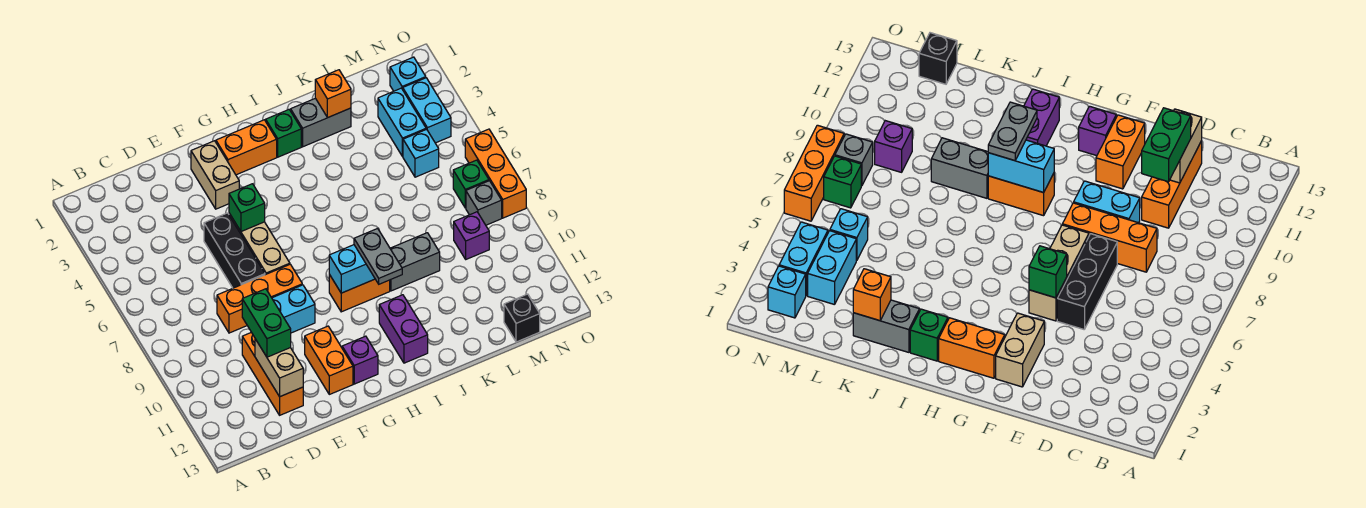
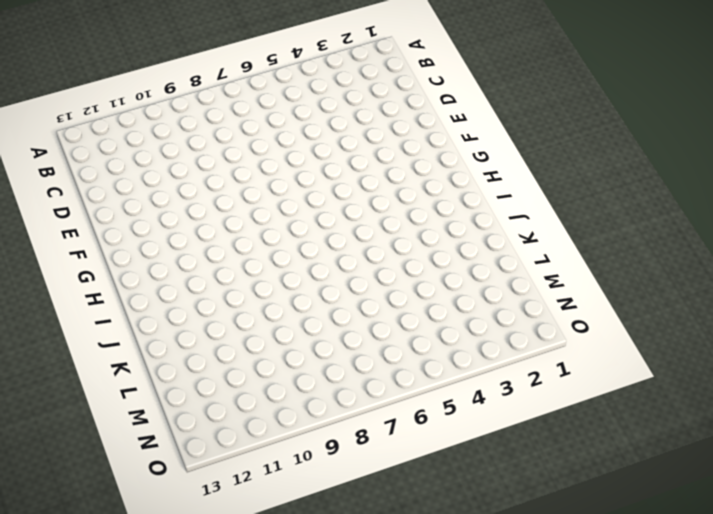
none -> orange brick D8:F8 level 1
none -> orange brick D10:D12 level 1
none -> black brick E5:E7 level 1

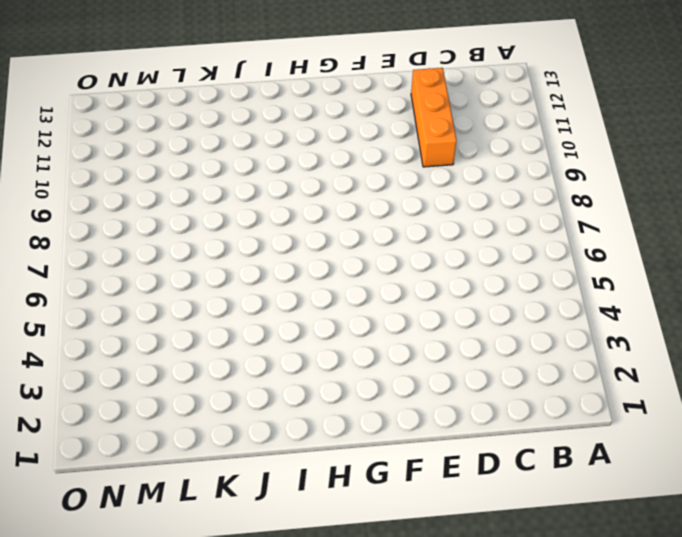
none -> orange brick D8:F8 level 1
none -> black brick E5:E7 level 1
none -> cyan brick E9:F9 level 1

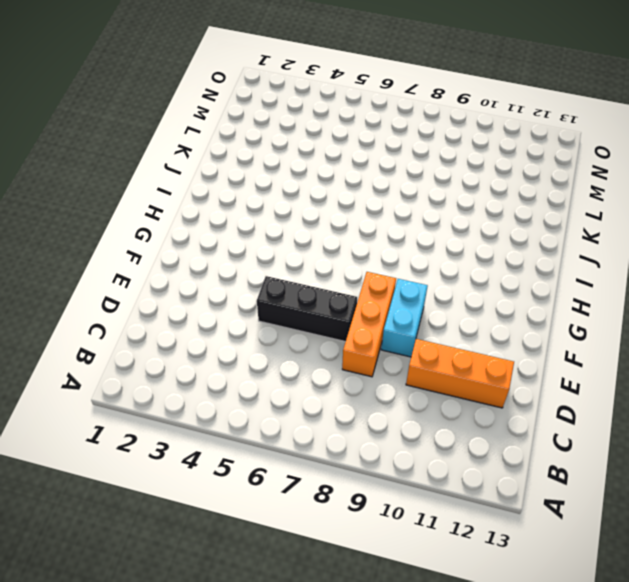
none -> tan brick F2:F3 level 1
none -> tan brick F5:F7 level 1
none -> orange brick F11:F12 level 1

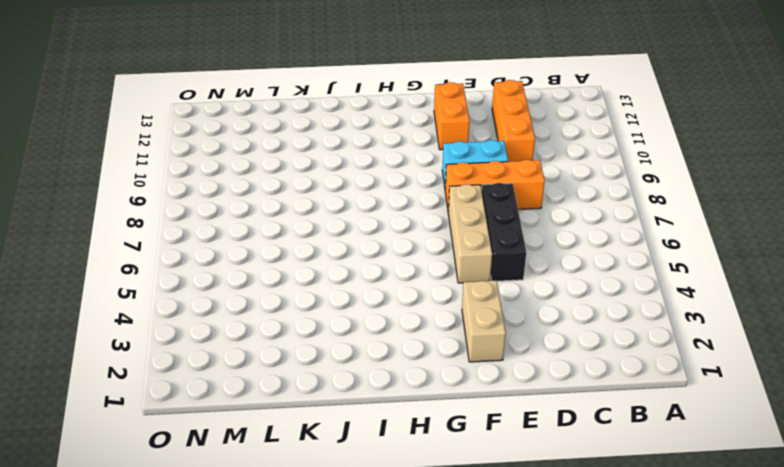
none -> orange brick G2:H2 level 1
none -> purple brick G12 level 1
none -> orange brick H9:I9 level 1

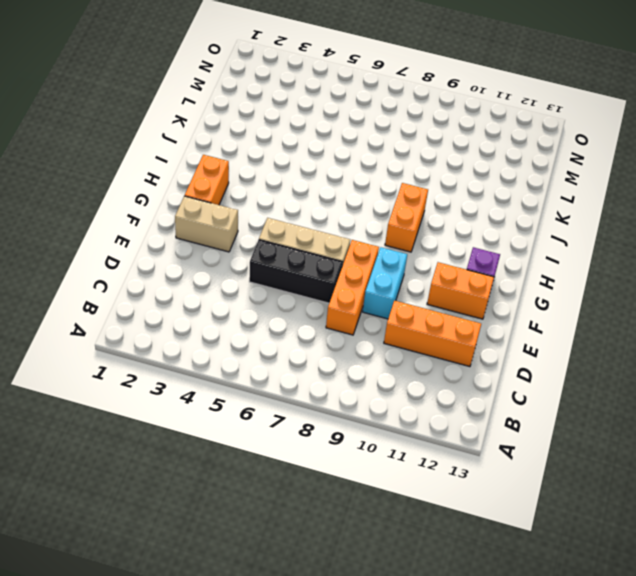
none -> green brick I2 level 1
none -> purple brick I11:I12 level 1
none -> grey brick J2:K2 level 1

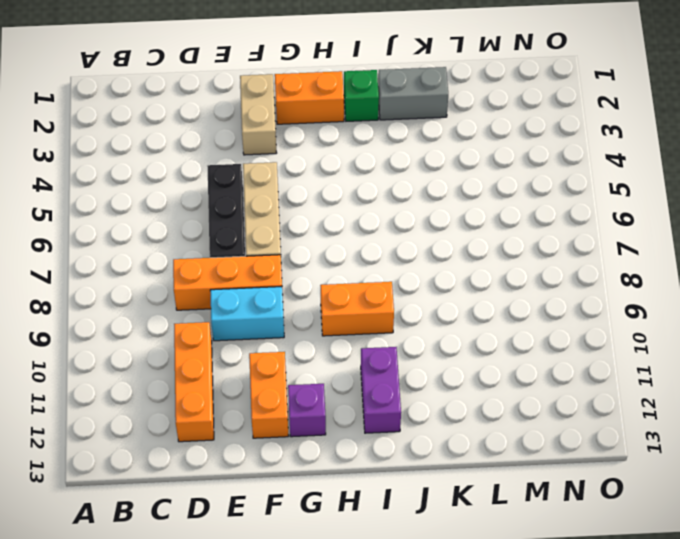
none -> grey brick J9:K9 level 1
none -> cyan brick M3:M4 level 1
none -> cyan brick M5 level 1

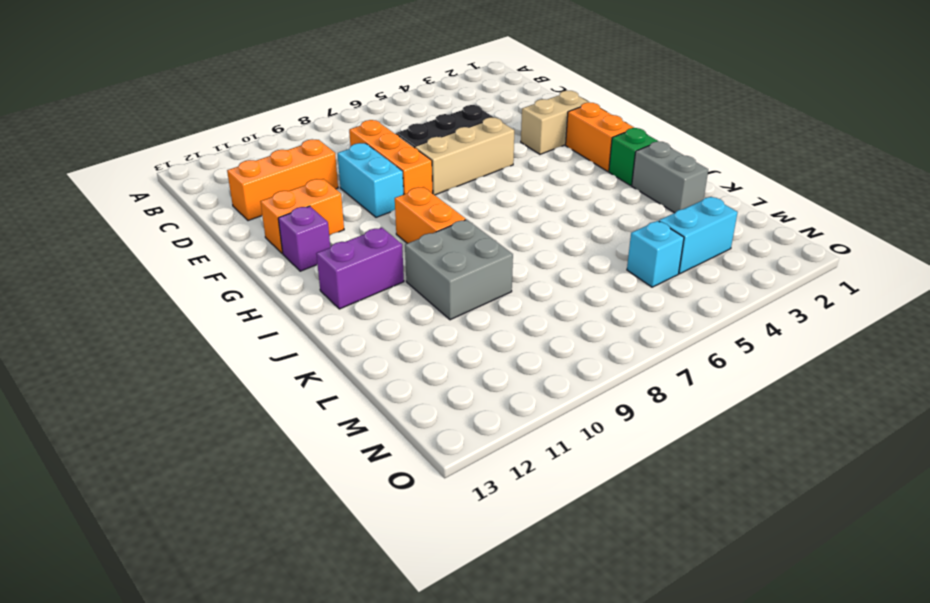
grey brick J9:K10 level 1 -> grey brick J9:K9 level 1
none -> purple brick M9 level 1
none -> black brick M13 level 1
none -> cyan brick N2 level 1

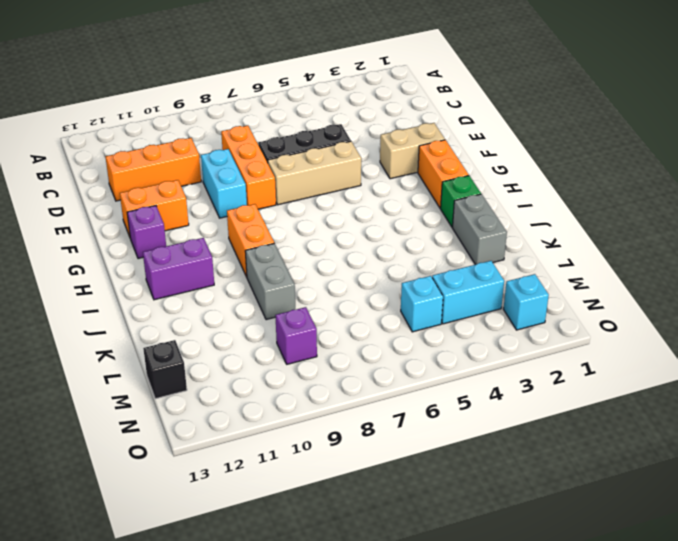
none -> cyan brick N3:N4 level 1
none -> green brick N7 level 1
none -> grey brick N8 level 1

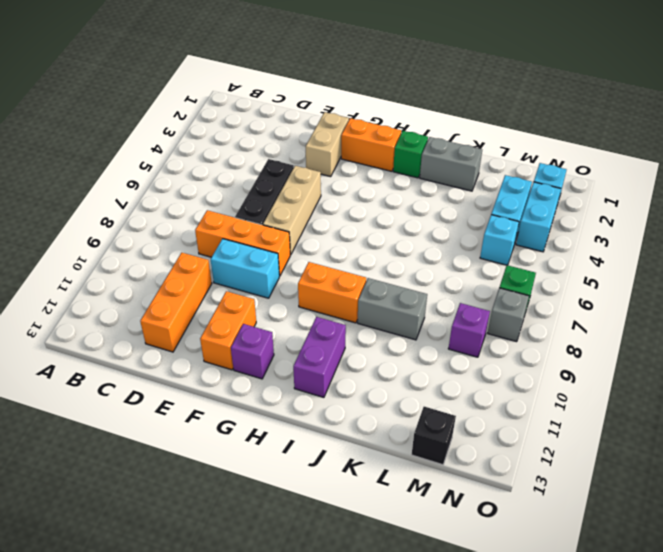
none -> orange brick O6:O8 level 1
none -> tan brick D11:D12 level 2
none -> green brick F5 level 2

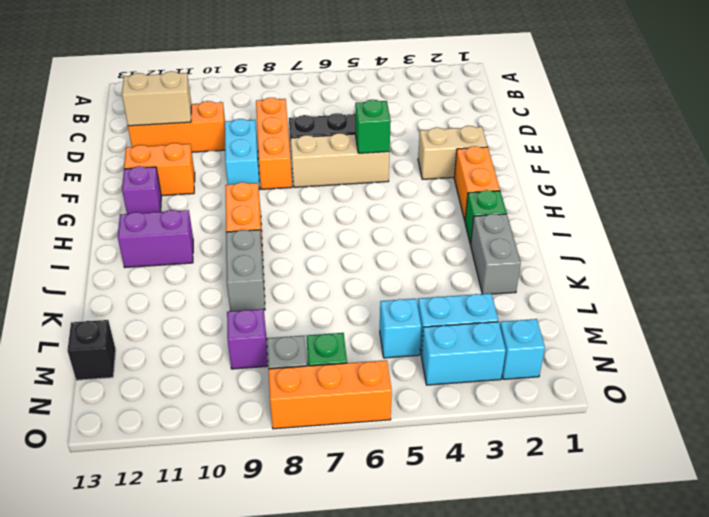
none -> cyan brick H9:I9 level 2
none -> orange brick K2 level 2
none -> green brick D10:D11 level 3

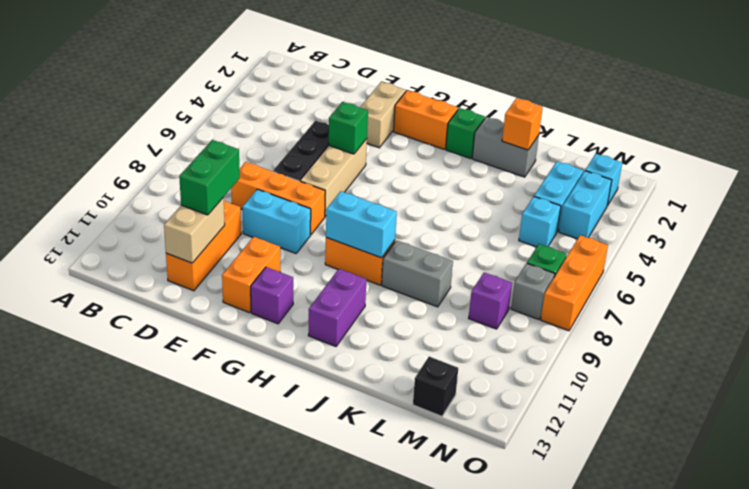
none -> grey plate I9:I10 level 3

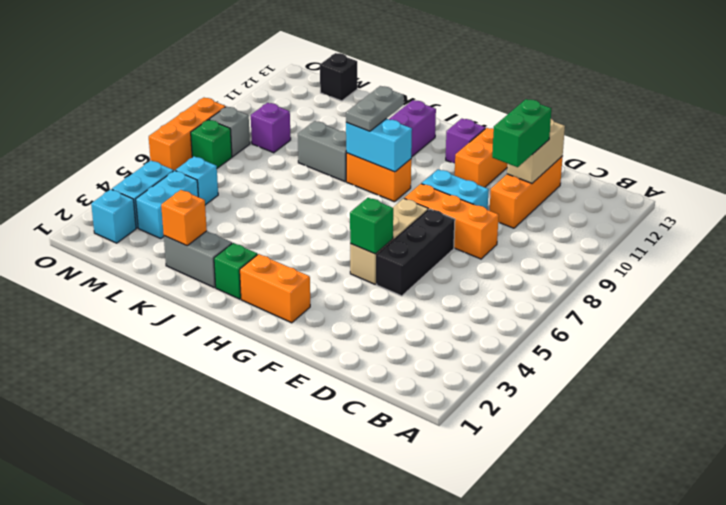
none -> tan brick F2:F3 level 1

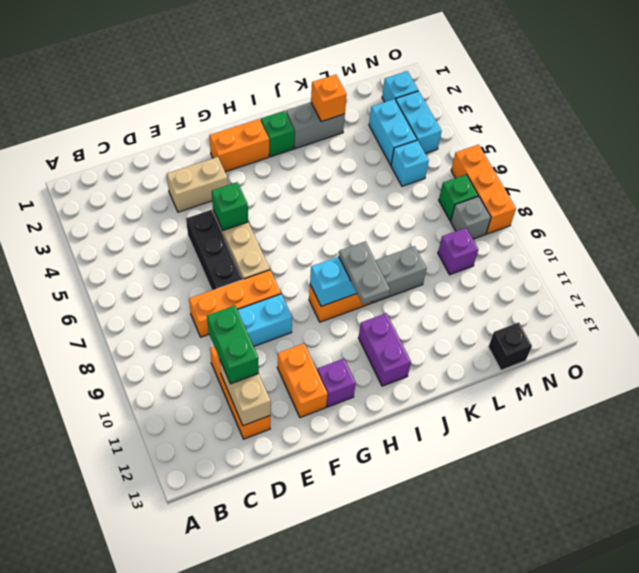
tan brick E3:F3 level 1 -> tan brick F2:F3 level 1

